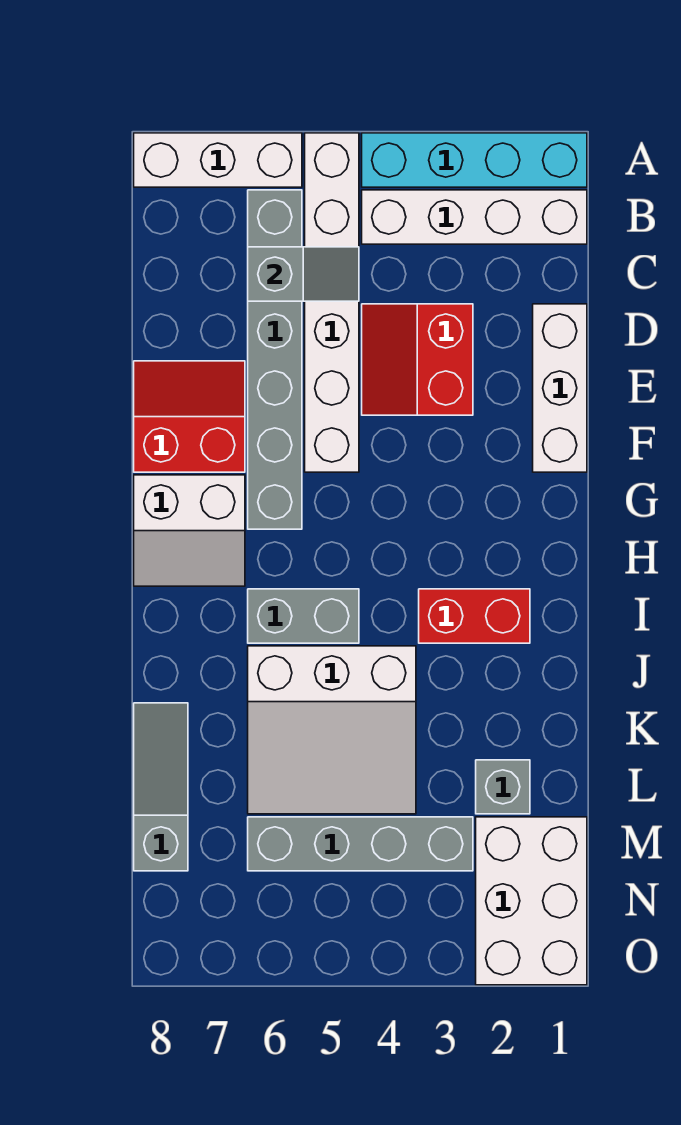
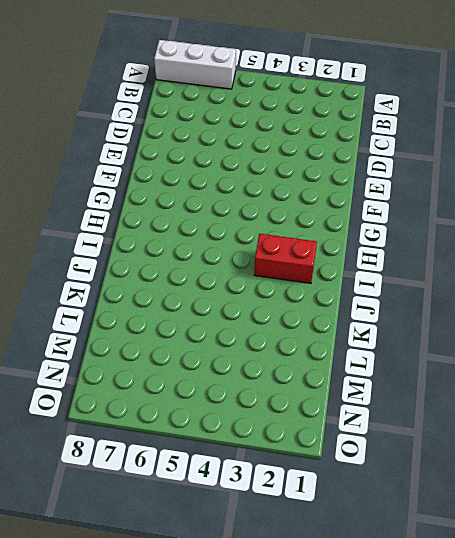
none -> cyan brick A1:A4 level 1
none -> white brick A5:F5 level 1
none -> white brick B1:B4 level 1

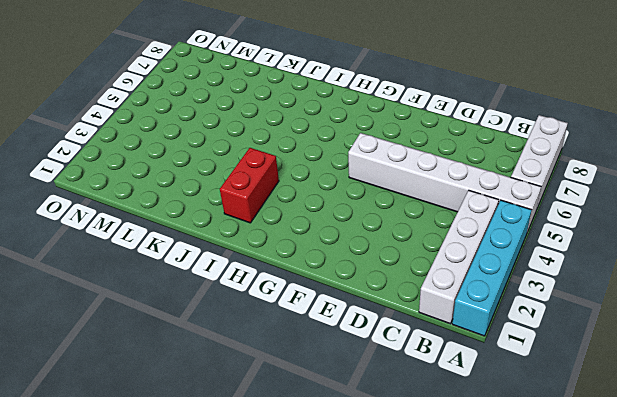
none -> grey brick B6:G6 level 1
none -> white brick D1:F1 level 1
none -> red slope D3:E4 level 1 top 3

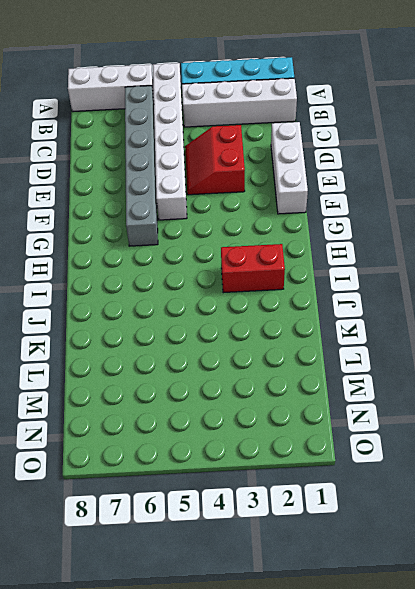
none -> red slope E7:F8 level 1 top F
none -> white slope G7:H8 level 1 top G
none -> grey brick I5:I6 level 1

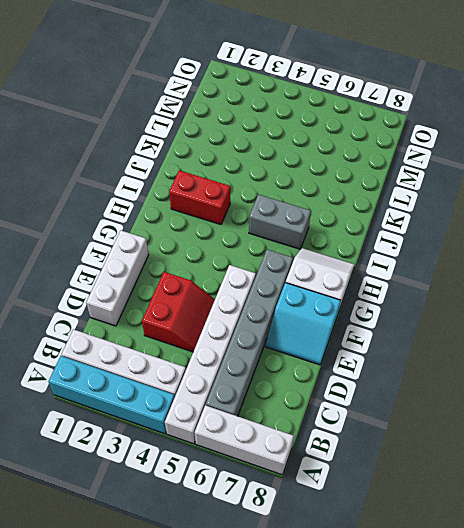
cyan slope E7:F8 level 1 top F -> red slope E7:F8 level 1 top F
none -> white slope J4:L6 level 1 top J
none -> grey slope K8:M8 level 1 top M
none -> grey brick L2 level 1

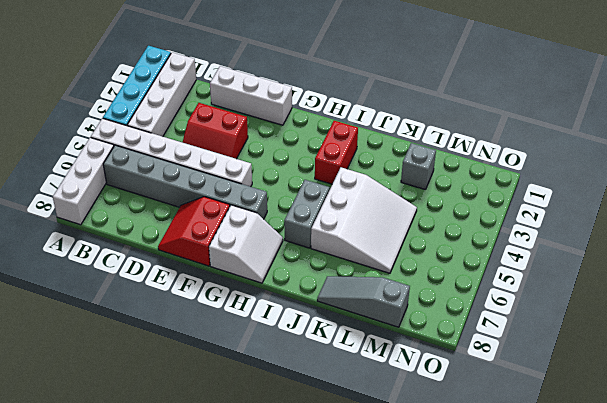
none -> white brick M1:O2 level 1
none -> grey brick M3:M6 level 1
none -> grey slope C5:C6 level 2 top 6

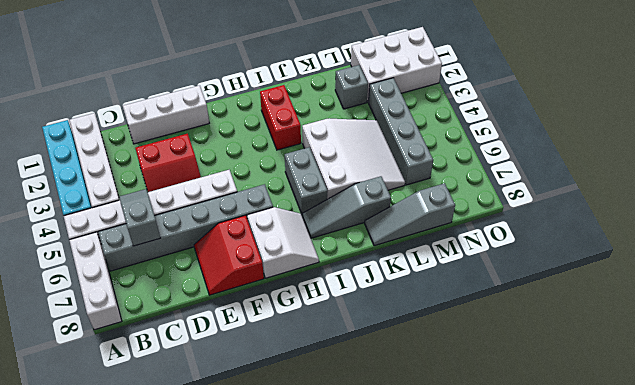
grey slope I7:K7 level 1 top K -> none

